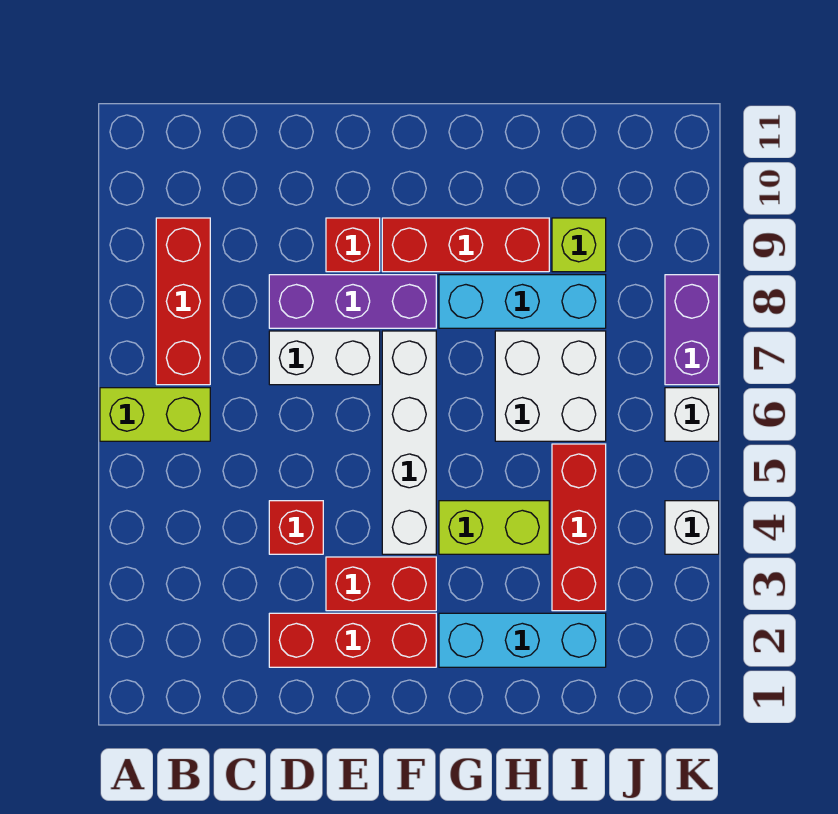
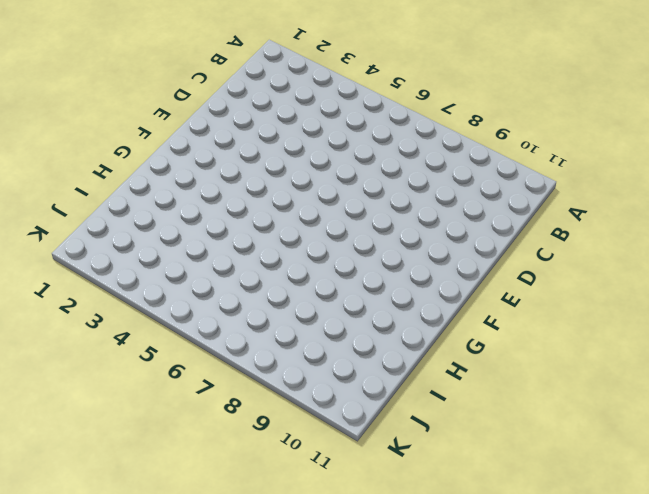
none -> lime brick A6:B6 level 1
none -> red brick B7:B9 level 1
none -> red brick D2:F2 level 1

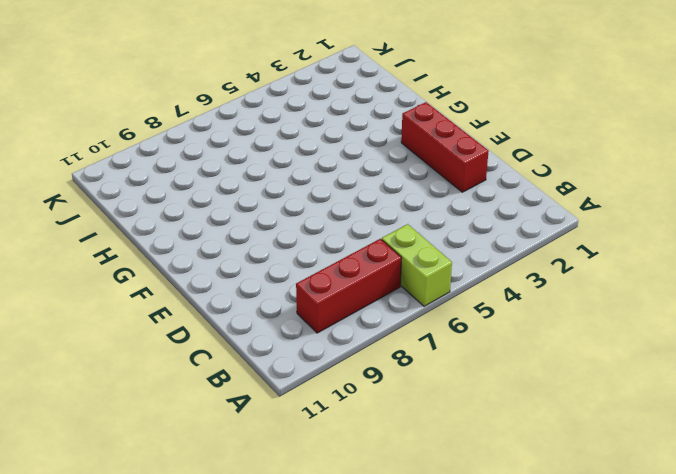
none -> red brick D4 level 1
none -> white brick D7:E7 level 1
none -> purple brick D8:F8 level 1

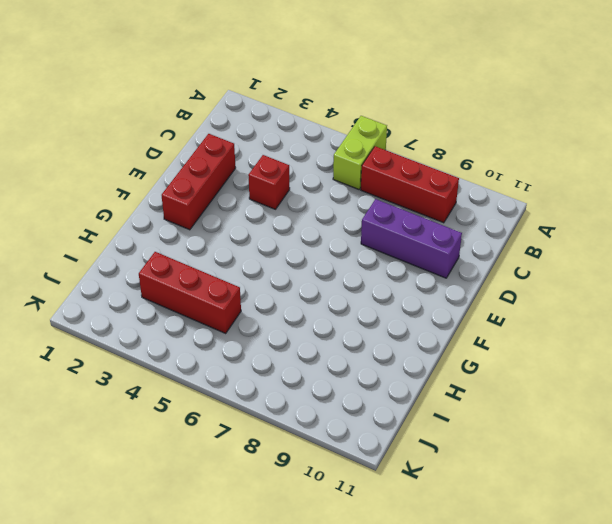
purple brick D8:D10 level 1 -> purple brick D8:F8 level 1
none -> white brick D7:E7 level 1
none -> red brick E3:F3 level 1
none -> red brick E9 level 1

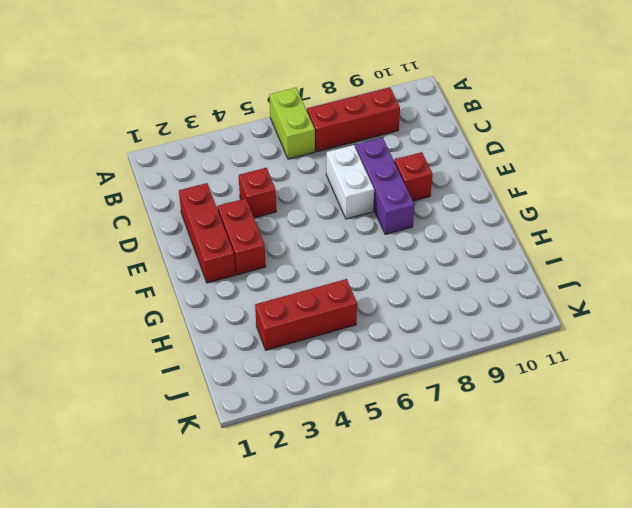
none -> white brick F4:F7 level 1
none -> red brick F9:H9 level 1
none -> cyan brick G2:I2 level 1

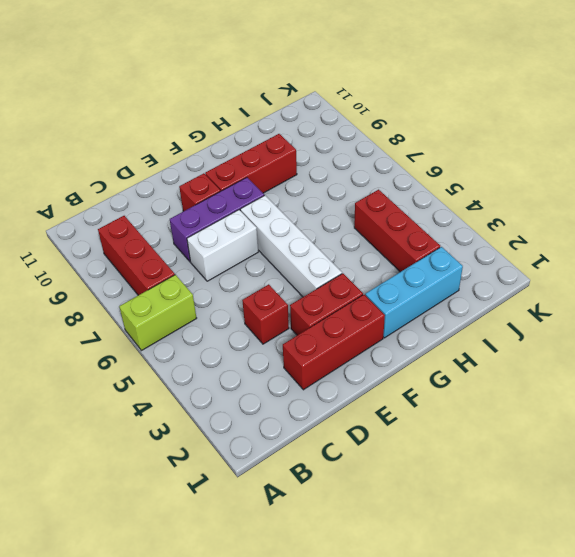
none -> lime brick G4:H4 level 1
none -> cyan brick G8:I8 level 1
none -> white brick H6:I7 level 1

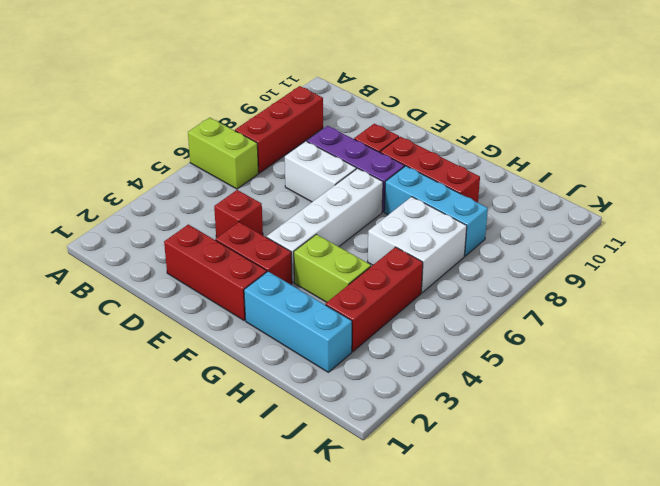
none -> lime brick I9 level 1
none -> white brick K4 level 1
none -> white brick K6 level 1

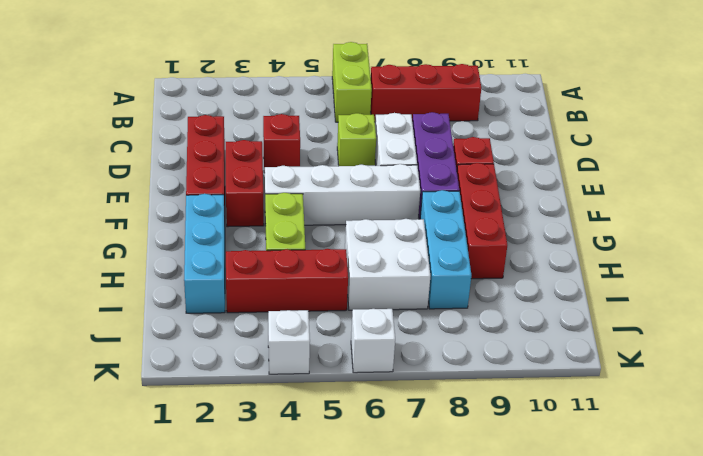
lime brick D6 level 1 -> lime brick I9 level 1
none -> purple brick K7:K8 level 1

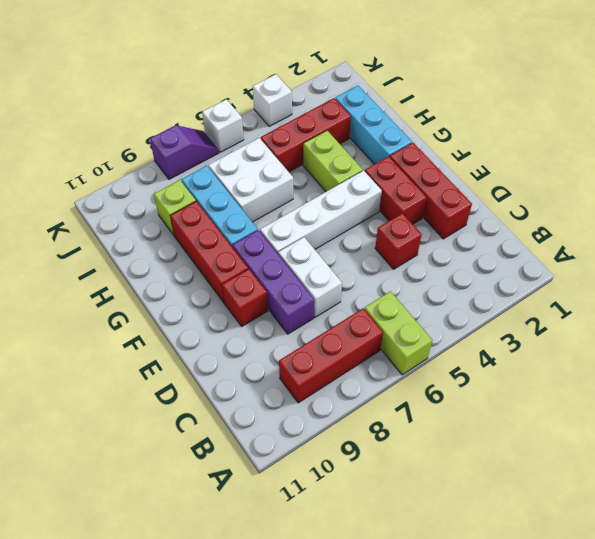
purple slope K7:K8 level 1 top 8 -> purple brick K7:K8 level 1

